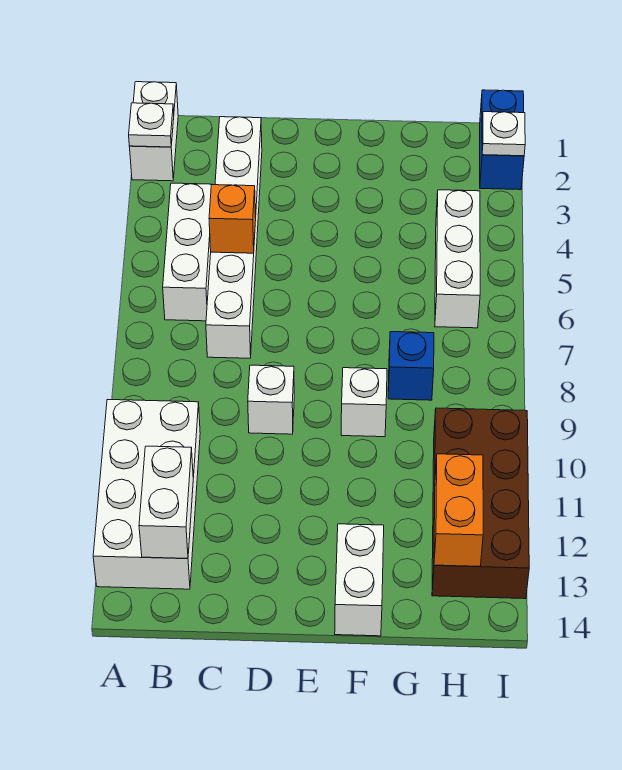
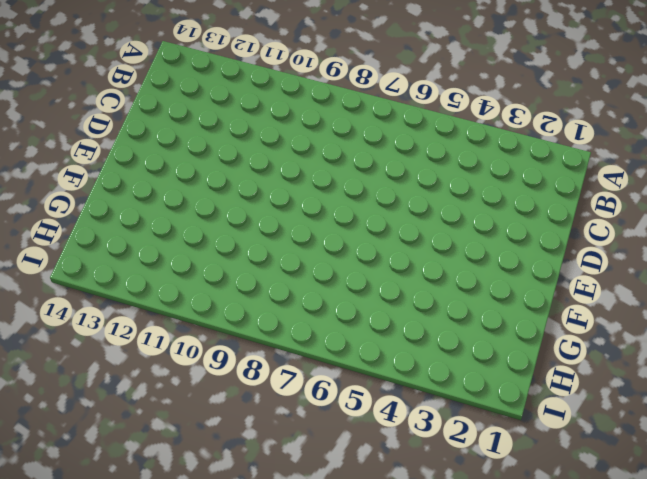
none -> white brick A1:A2 level 1
none -> white brick A10:B13 level 1
none -> white brick B4:B6 level 1

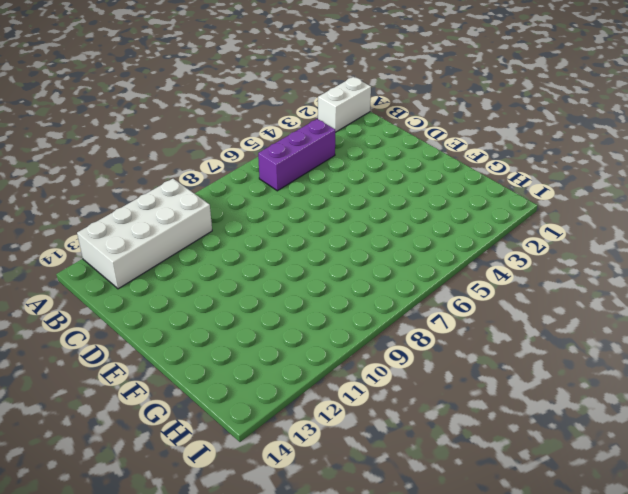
purple brick B4:B6 level 1 -> white brick B4:B6 level 1
none -> white brick C2:C7 level 1
none -> white brick D9 level 1
none -> white brick F9 level 1

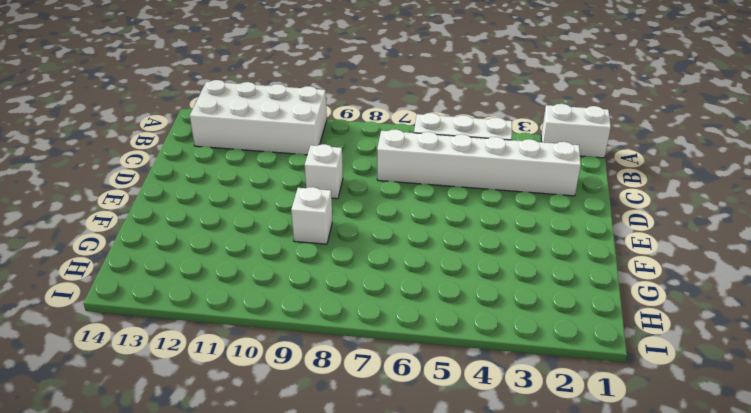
none -> white brick F13:F14 level 1
none -> blue brick G8 level 1
none -> white brick H4:H6 level 1

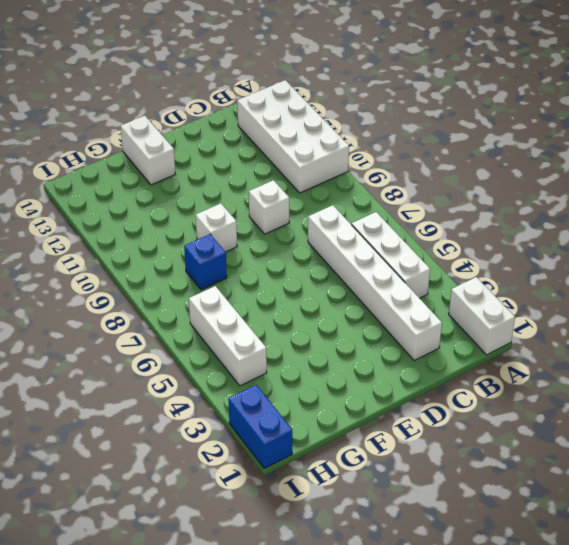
none -> brown brick H10:I13 level 1
none -> white plate A2 level 2
none -> white brick B12:B13 level 2

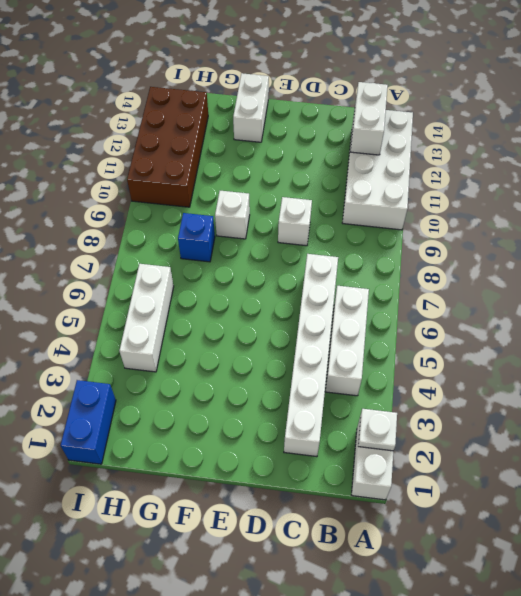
none -> orange brick C5 level 2
none -> orange brick H12:H13 level 2
none -> white plate I2 level 2

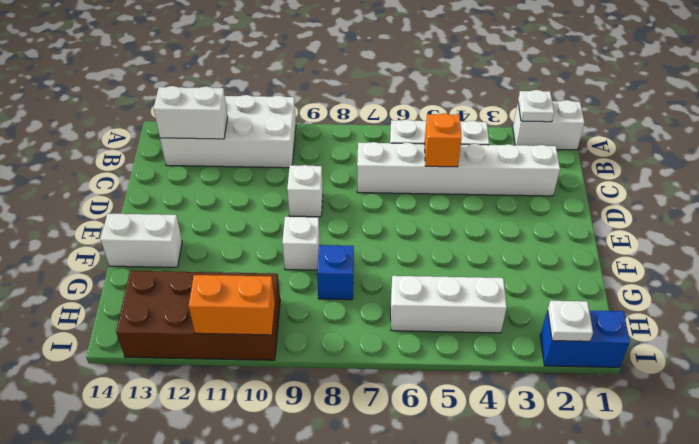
orange brick I10:I11 level 2 -> orange brick H12:H13 level 2

